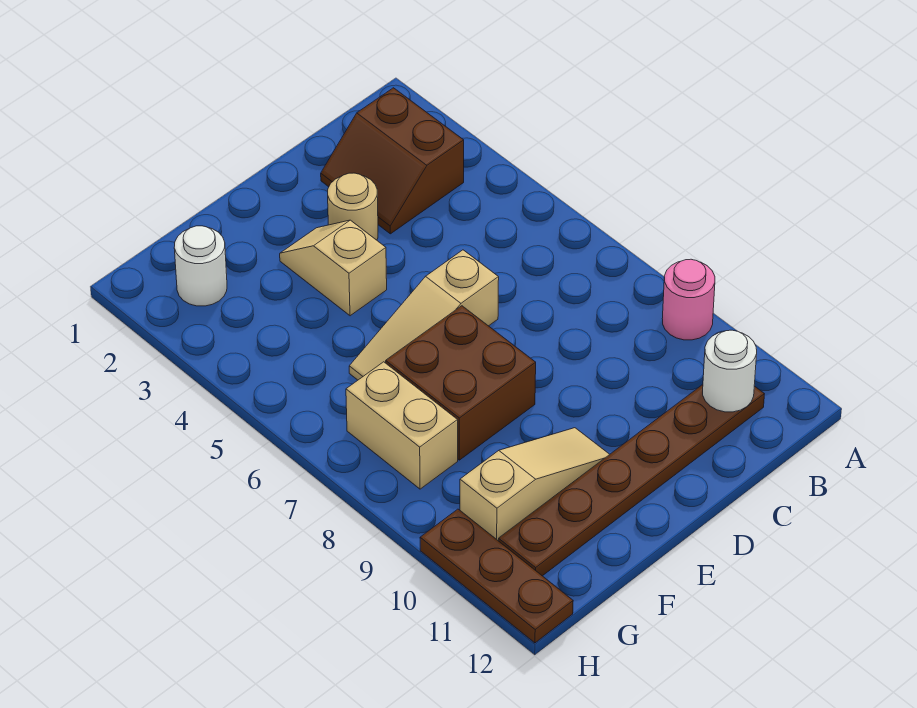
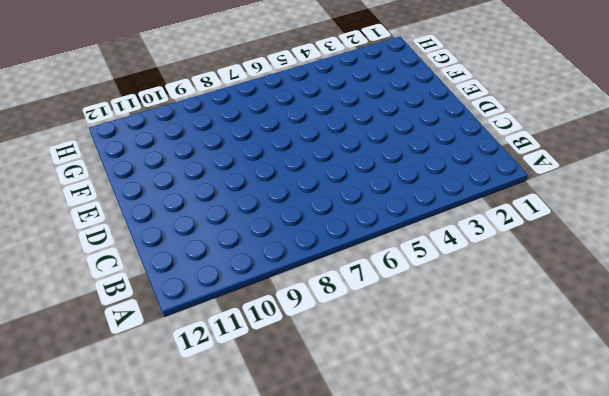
none -> pink round brick A9 level 1
none -> brown slope B2:C3 level 1 top B
none -> brown plate B11:G11 level 1

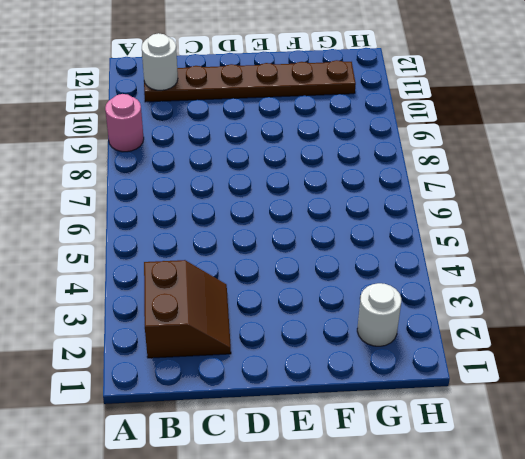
none -> tan round brick D3 level 1
none -> tan slope D6:F6 level 1 top D
none -> tan slope E3:E4 level 1 top 4

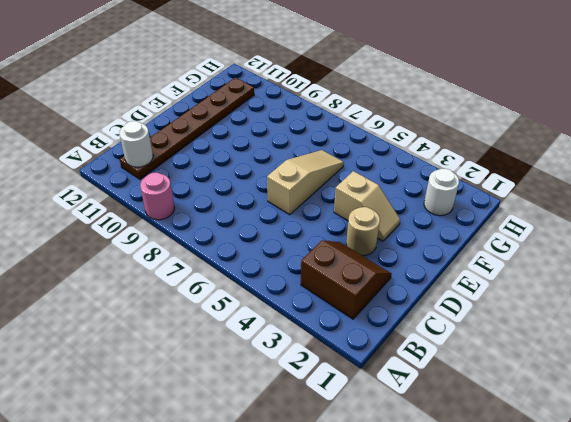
none -> brown brick E7:F8 level 1
none -> tan slope E10:G10 level 1 top G
none -> tan brick G7:G8 level 1

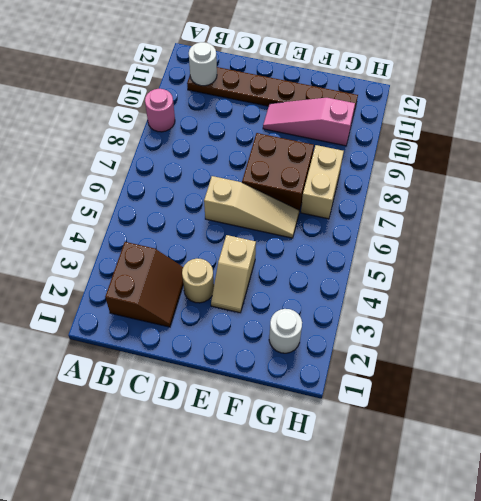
pink slope E10:G10 level 1 top G -> tan slope E10:G10 level 1 top G
none -> brown plate H10:H12 level 1

